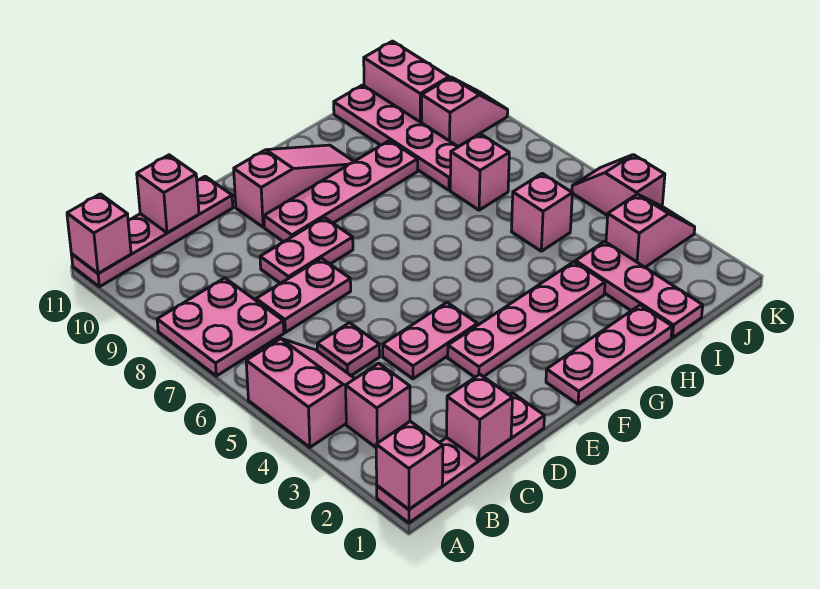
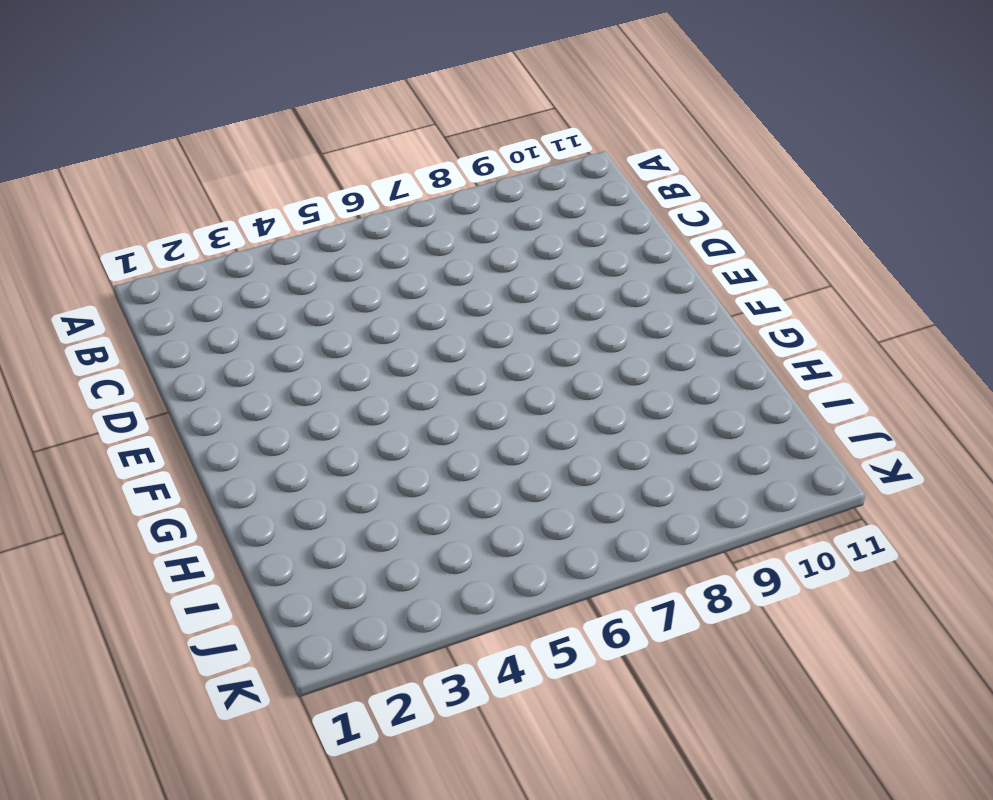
none -> pink plate A1:D1 level 1
none -> pink slope A4:B5 level 1 top A
none -> pink plate A7:B8 level 1

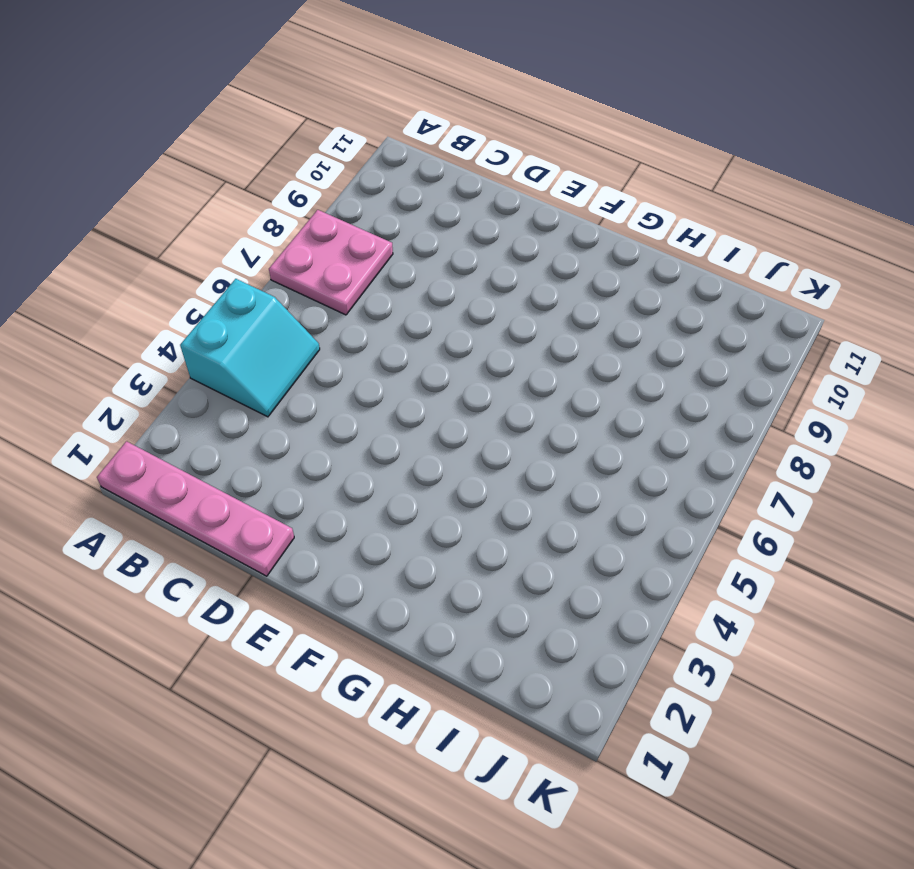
cyan slope A4:B5 level 1 top A -> pink slope A4:B5 level 1 top A
none -> pink plate A11:D11 level 1
none -> pink brick B3 level 1
none -> pink plate C5 level 1

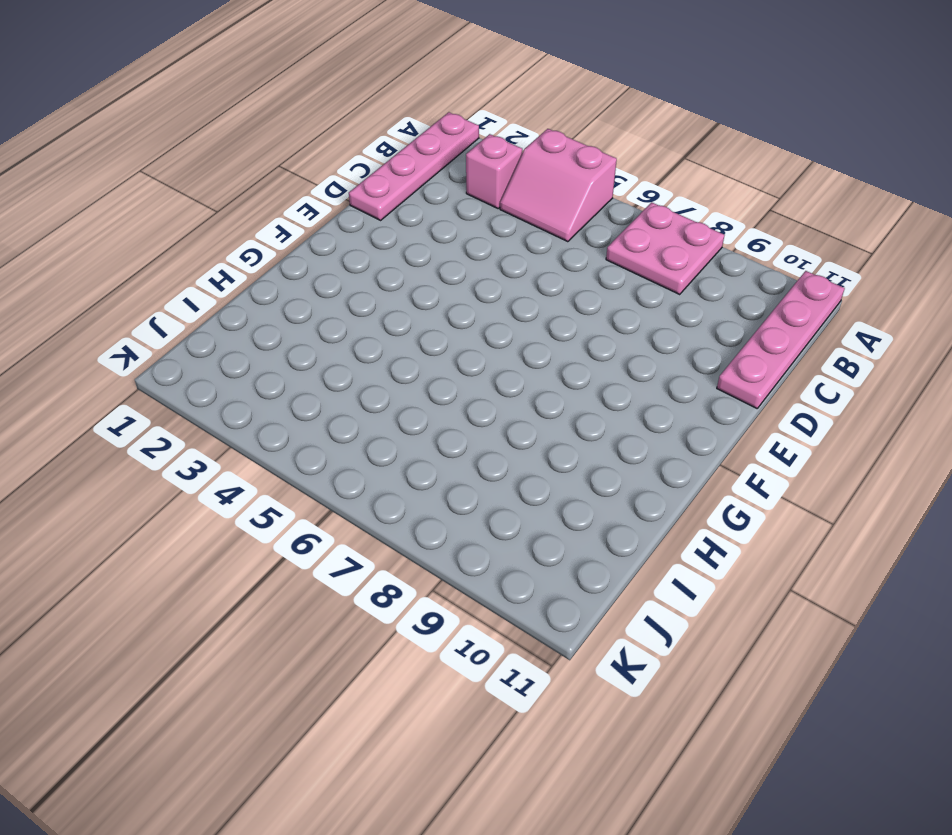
none -> pink plate C5 level 1
none -> pink plate C7:D7 level 1
none -> pink plate D4:E4 level 1

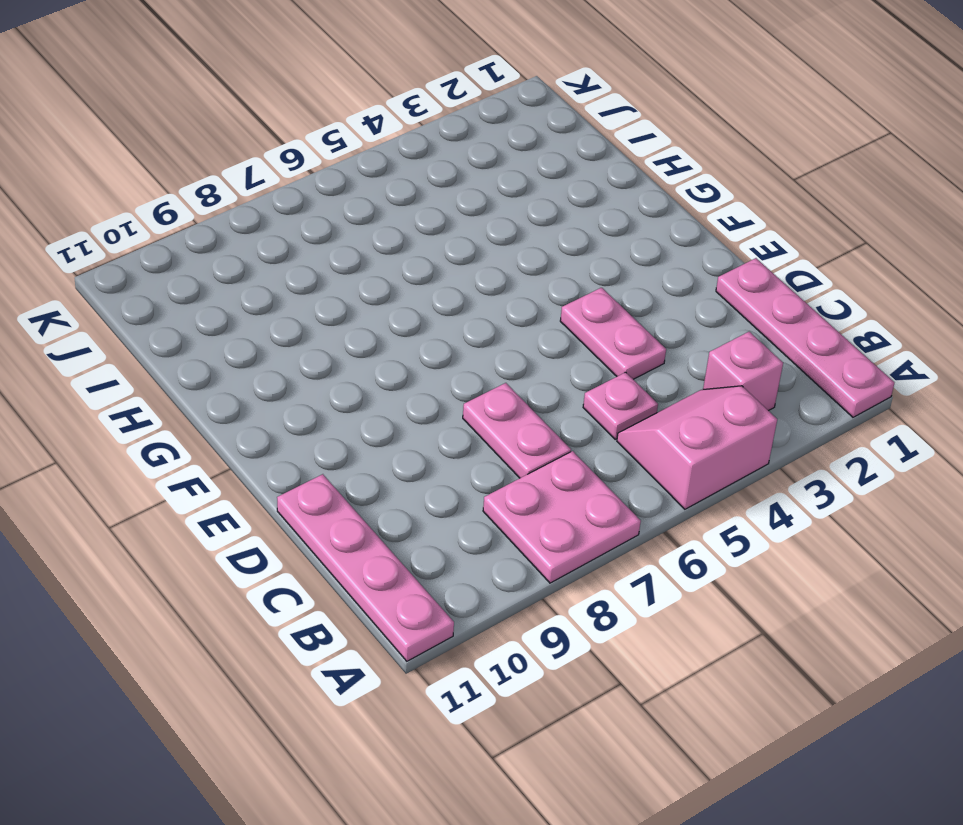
none -> pink plate D8:E8 level 1
none -> pink plate E3:H3 level 1
none -> pink plate E9:H9 level 1

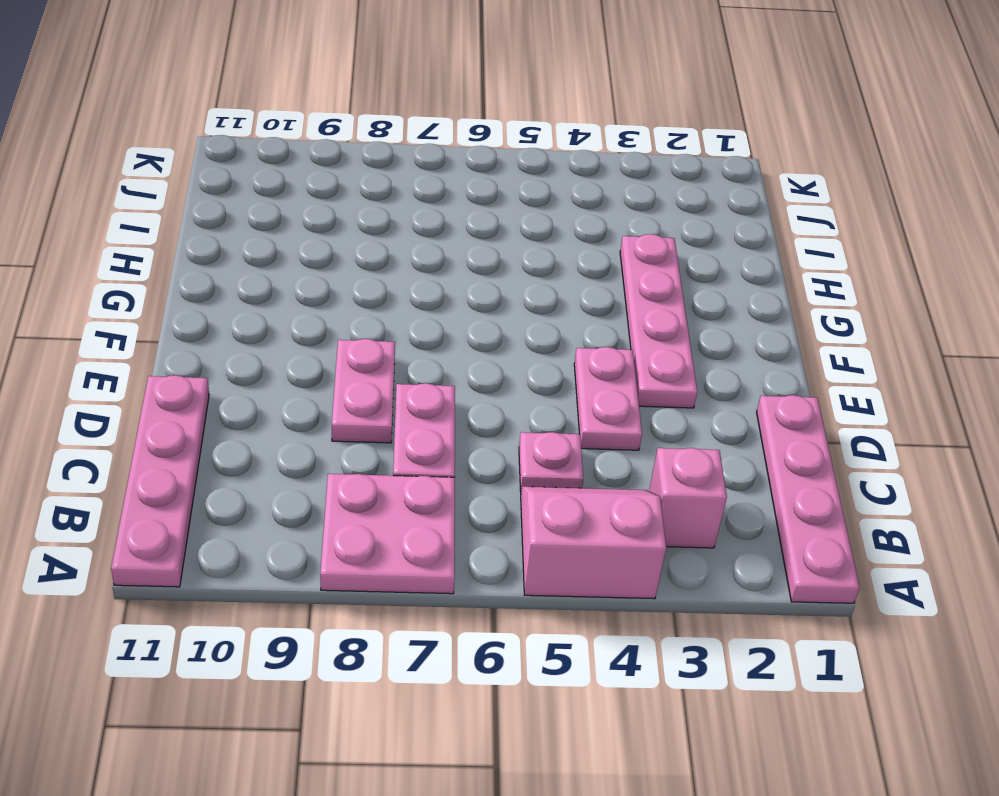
none -> pink plate E9:H9 level 1
none -> pink slope E10:G10 level 1 top E
none -> pink plate F1:H1 level 1

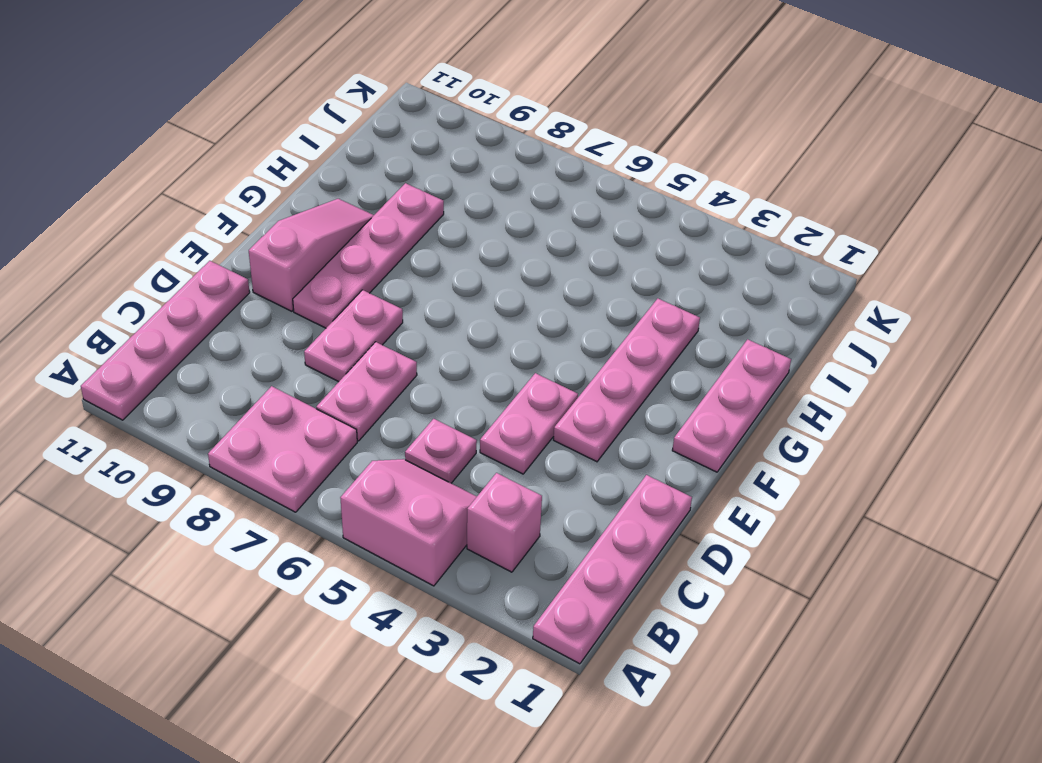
none -> pink plate I1:I3 level 1
none -> pink brick I5 level 1
none -> pink brick I7 level 1

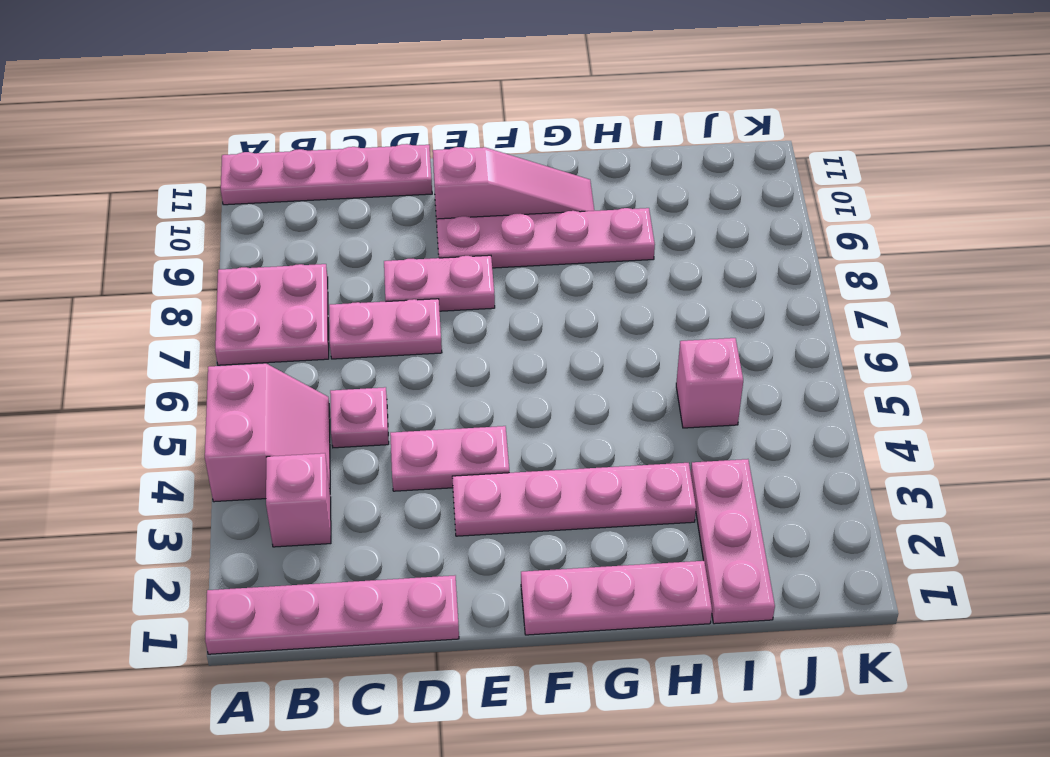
none -> pink brick I7 level 1
none -> pink plate I8:I11 level 1
none -> pink slope J3:K3 level 1 top J

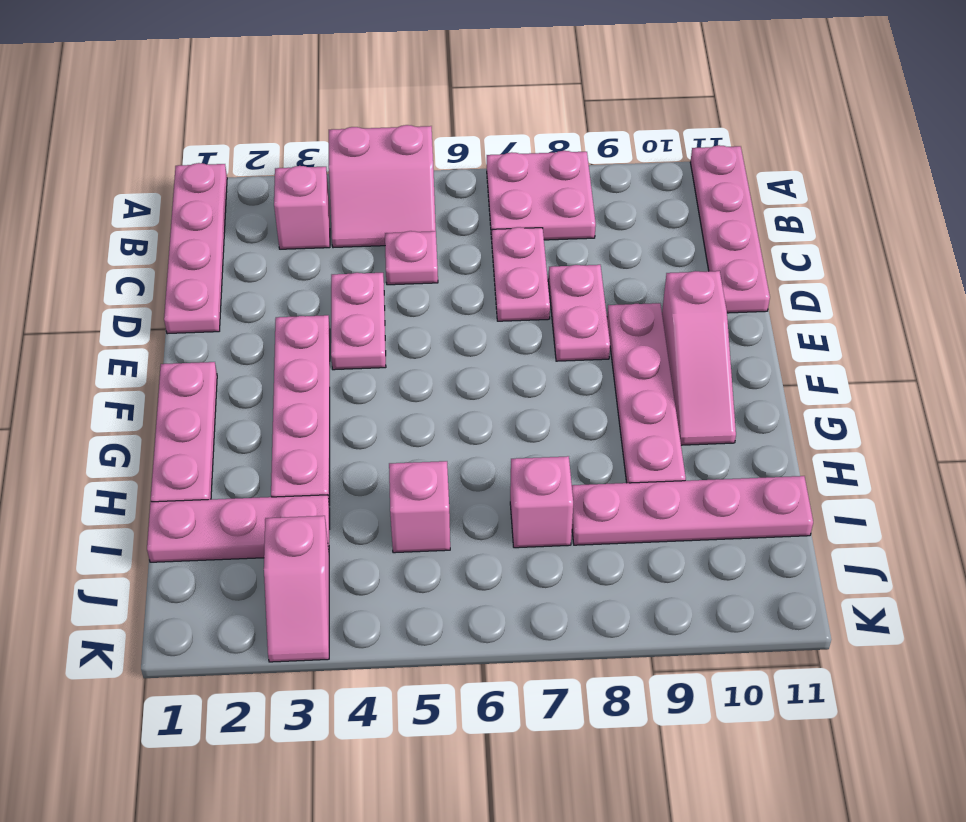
none -> pink slope J9:K9 level 1 top J
none -> pink brick J10:J11 level 1
none -> pink slope K4:K5 level 1 top 4

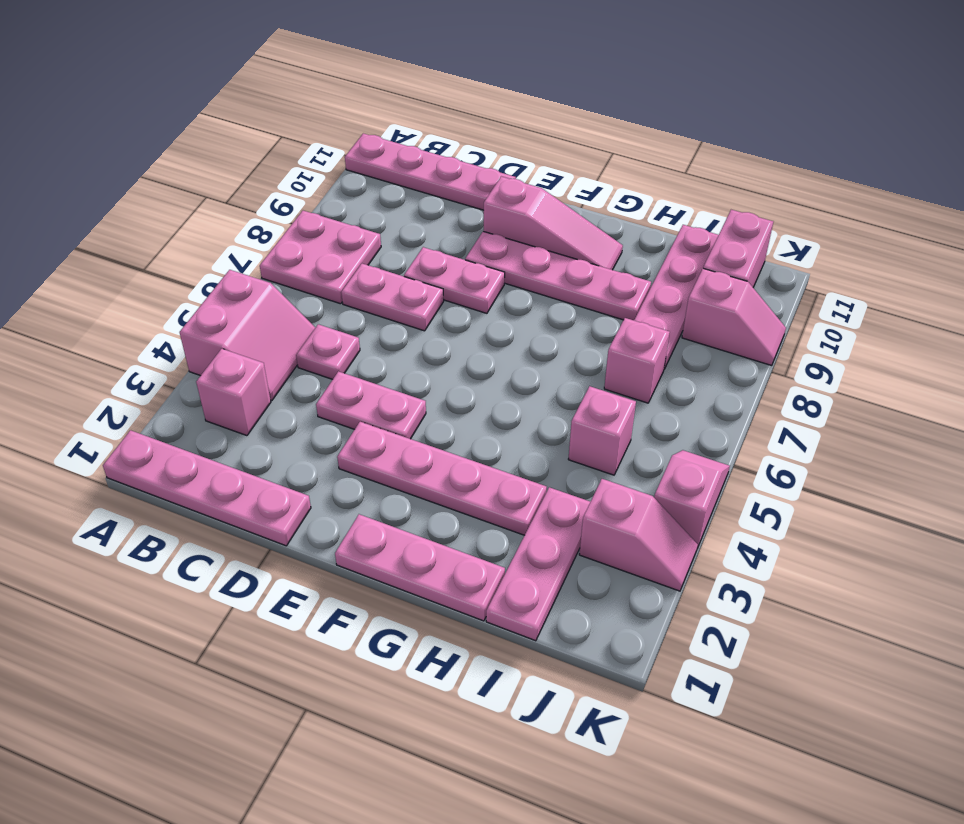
none -> pink brick A1 level 2
none -> pink brick A11 level 2
none -> pink brick C1 level 2

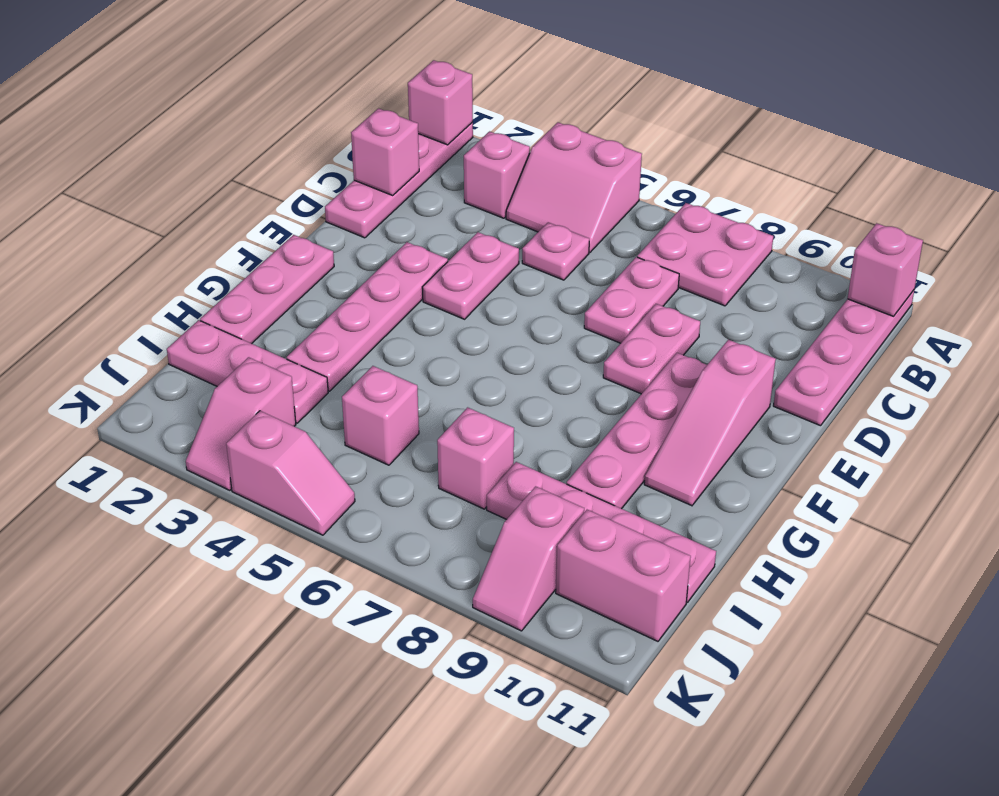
none -> pink brick C11 level 2

